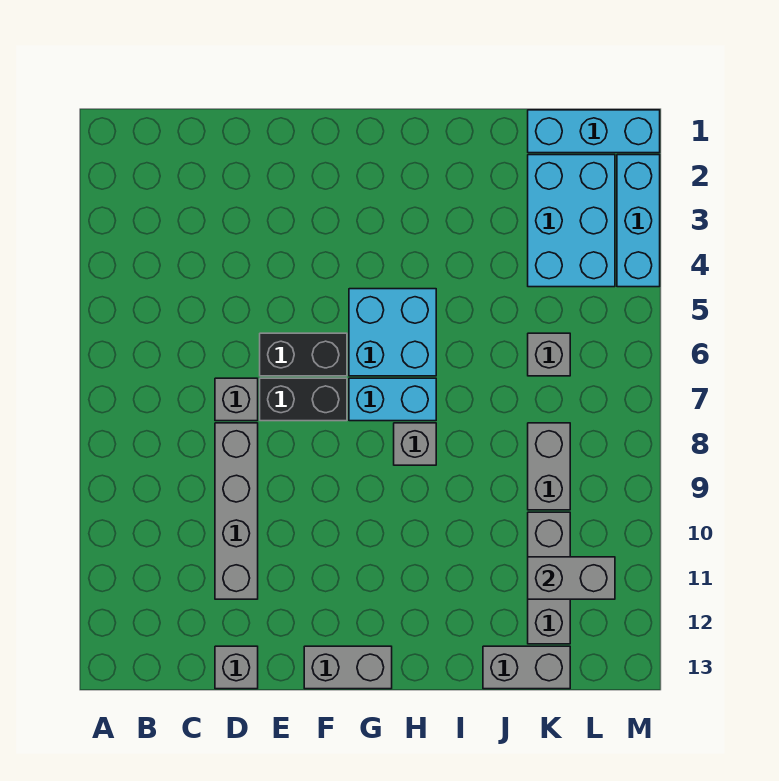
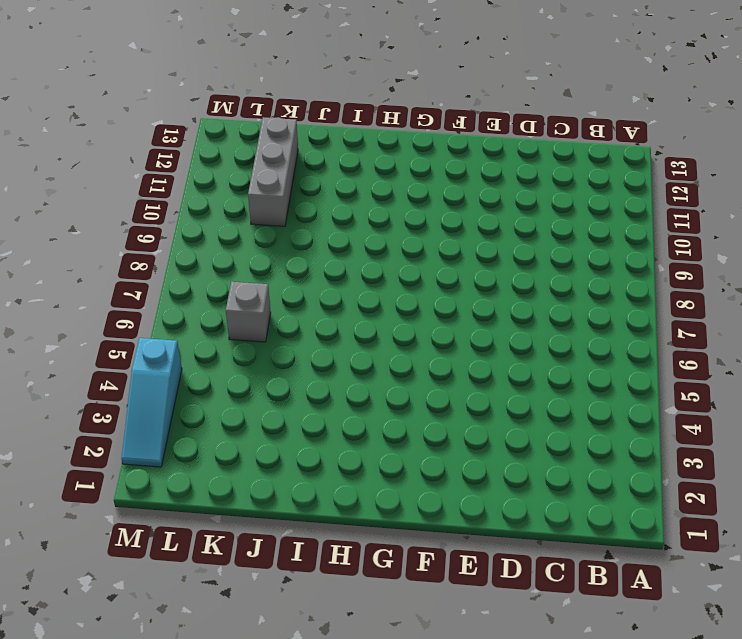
cyan slope M2:M4 level 1 top 4 -> cyan brick M2:M4 level 1
none -> grey brick D7 level 1
none -> grey brick D8:D11 level 1
none -> grey brick D13 level 1

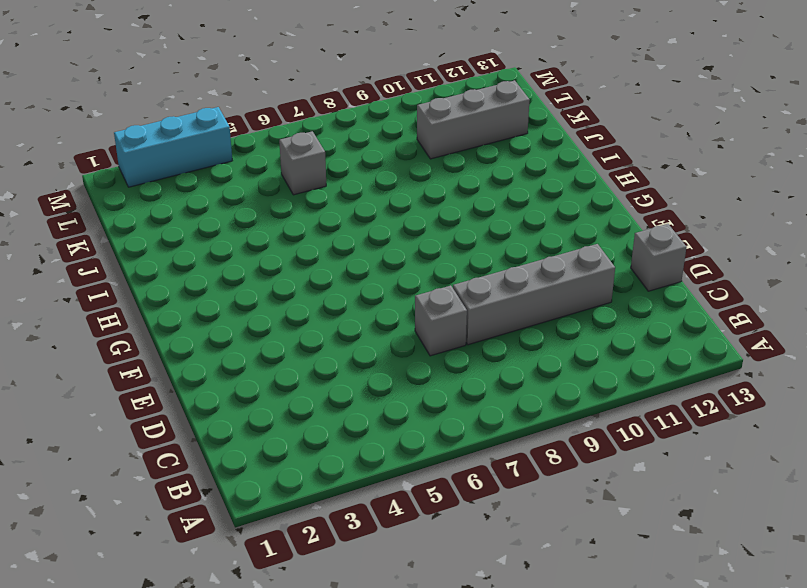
none -> black brick E6:F6 level 1
none -> black brick E7:F7 level 1
none -> grey brick F13:G13 level 1

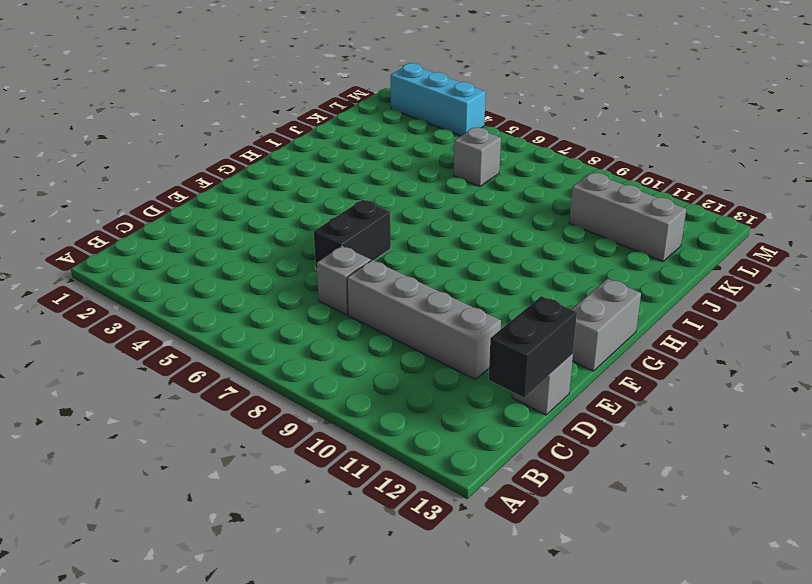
black brick C13:D13 level 2 -> black brick E7:F7 level 1
none -> cyan brick G5:H6 level 1
none -> cyan brick G7:H7 level 1
none -> grey brick H8 level 1

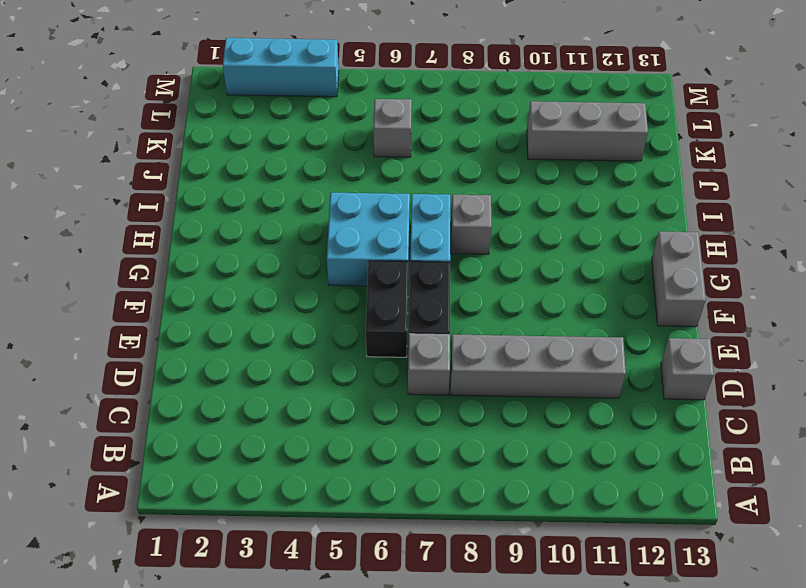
none -> grey brick J13:K13 level 1
none -> cyan brick K1:M1 level 1
none -> cyan brick K2:L4 level 1

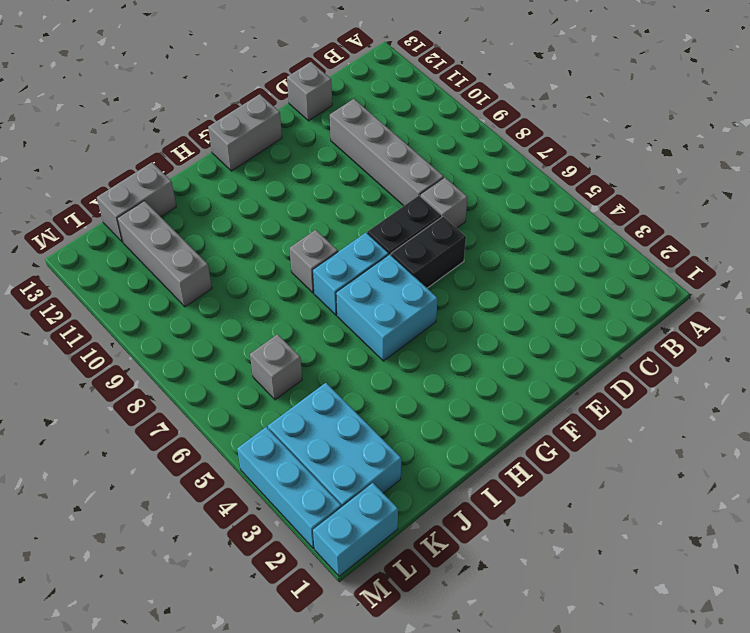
cyan brick L1:M1 level 1 -> cyan brick K1:M1 level 1
none -> grey brick K8:K9 level 1
none -> grey brick K11:L11 level 2

